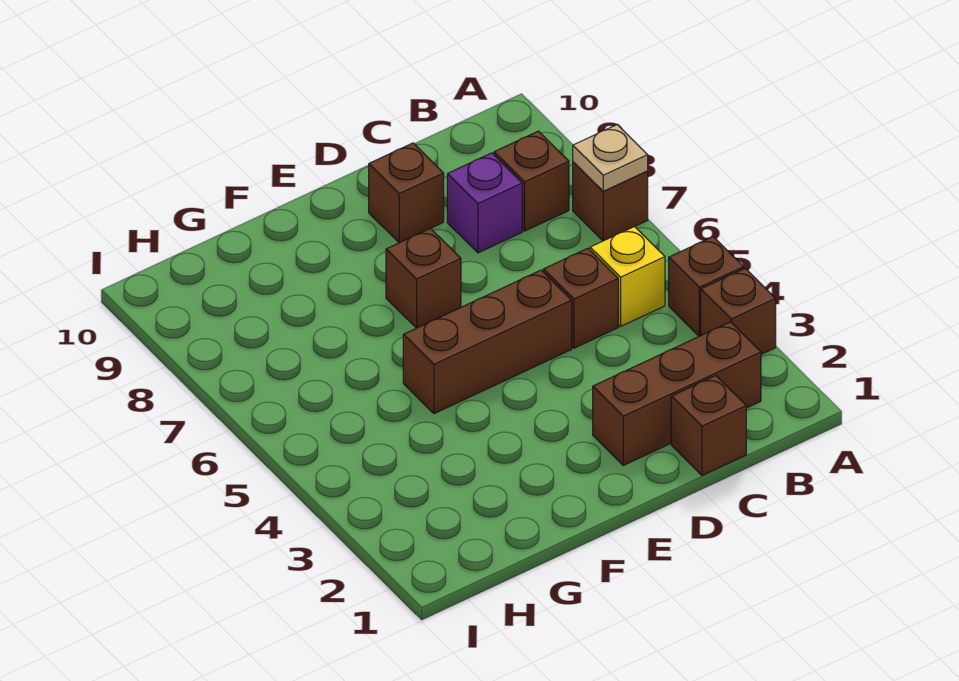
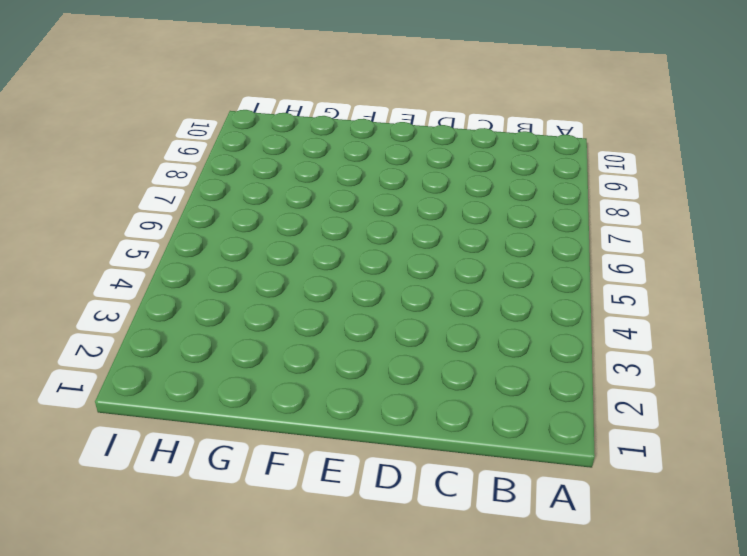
none -> brown brick A3 level 1
none -> brown brick A4 level 1
none -> brown brick A7 level 1

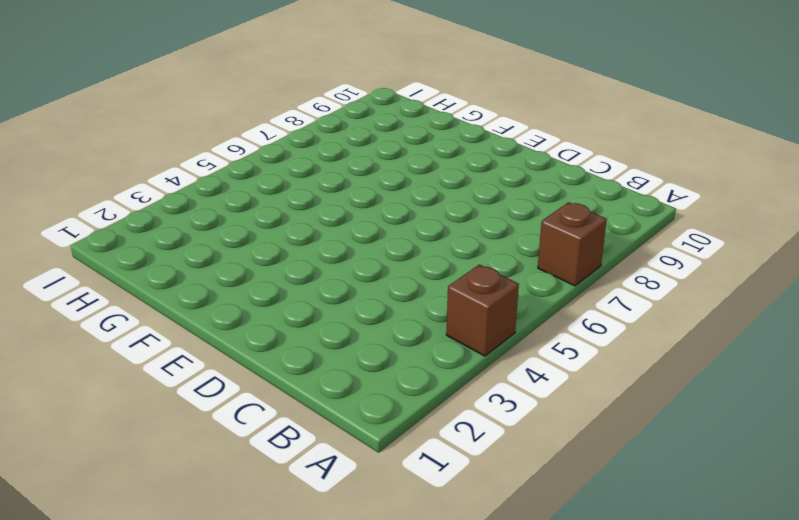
none -> brown brick A3 level 1
none -> brown brick B2:D2 level 1
none -> yellow brick B5 level 1

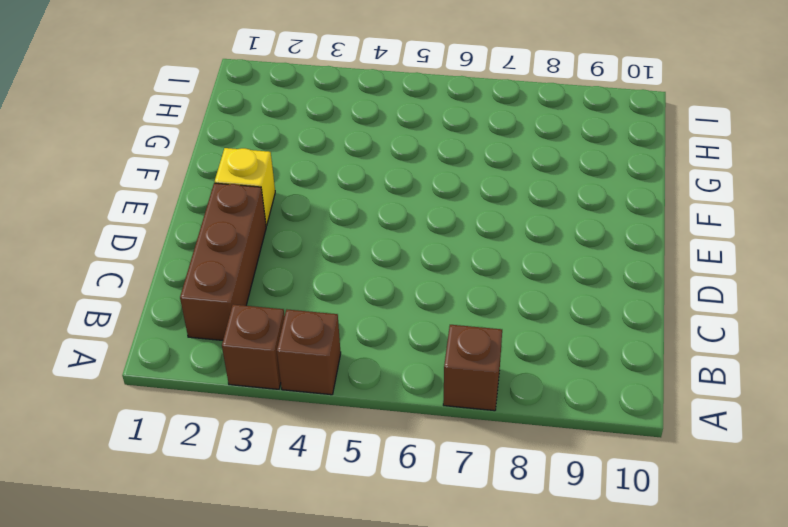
yellow brick E2 level 1 -> yellow brick B5 level 1
none -> brown brick B8 level 1
none -> brown brick C1 level 1
none -> brown brick C5 level 1

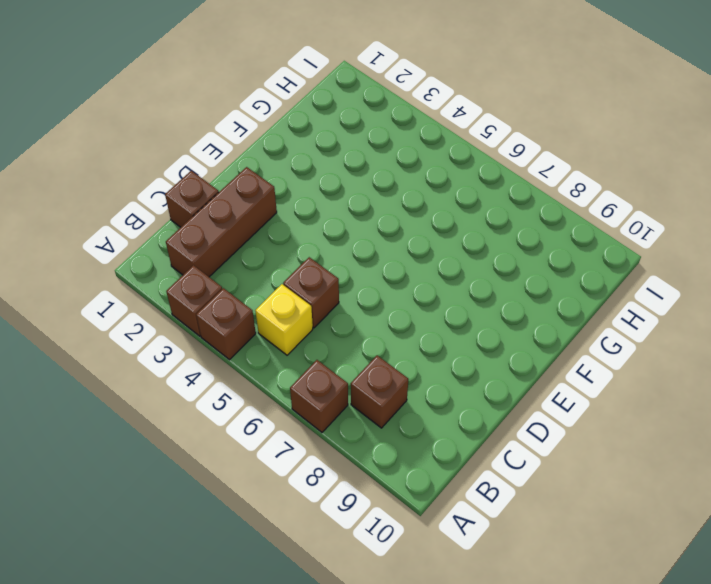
none -> purple brick C8 level 1
none -> brown brick D5:F5 level 1
none -> brown brick D9 level 1

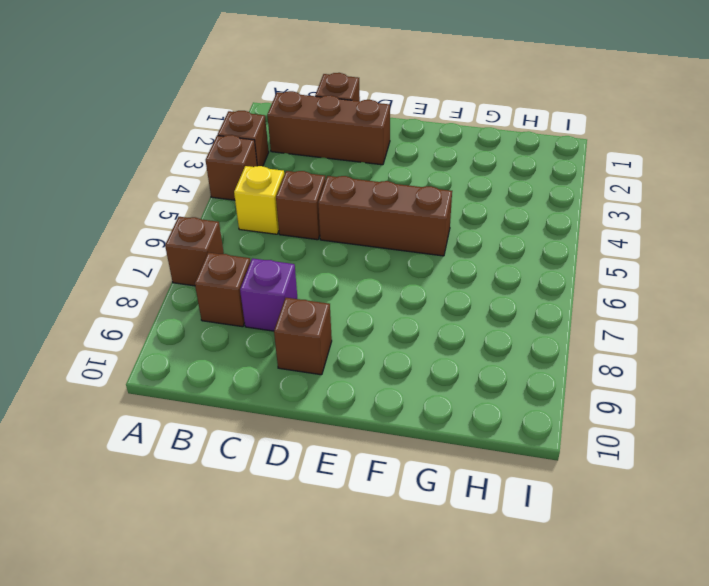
none -> brown brick E7 level 1
none -> tan plate A7 level 2

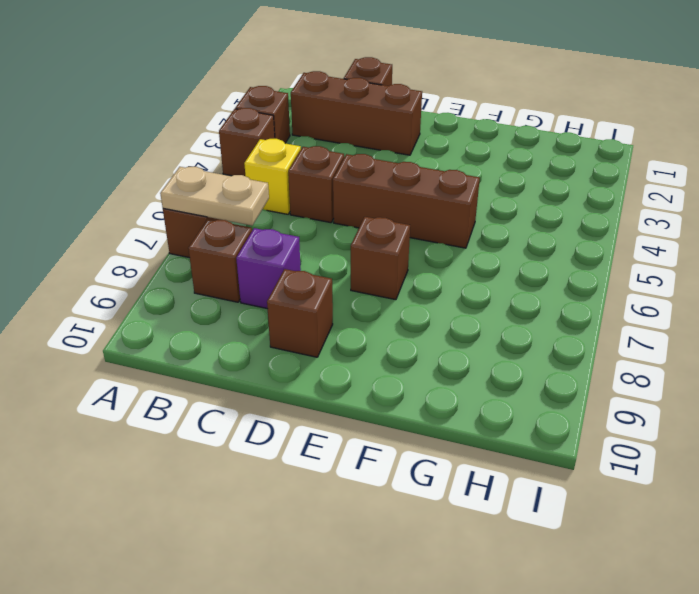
tan plate A7:B7 level 2 -> tan plate A7 level 2

